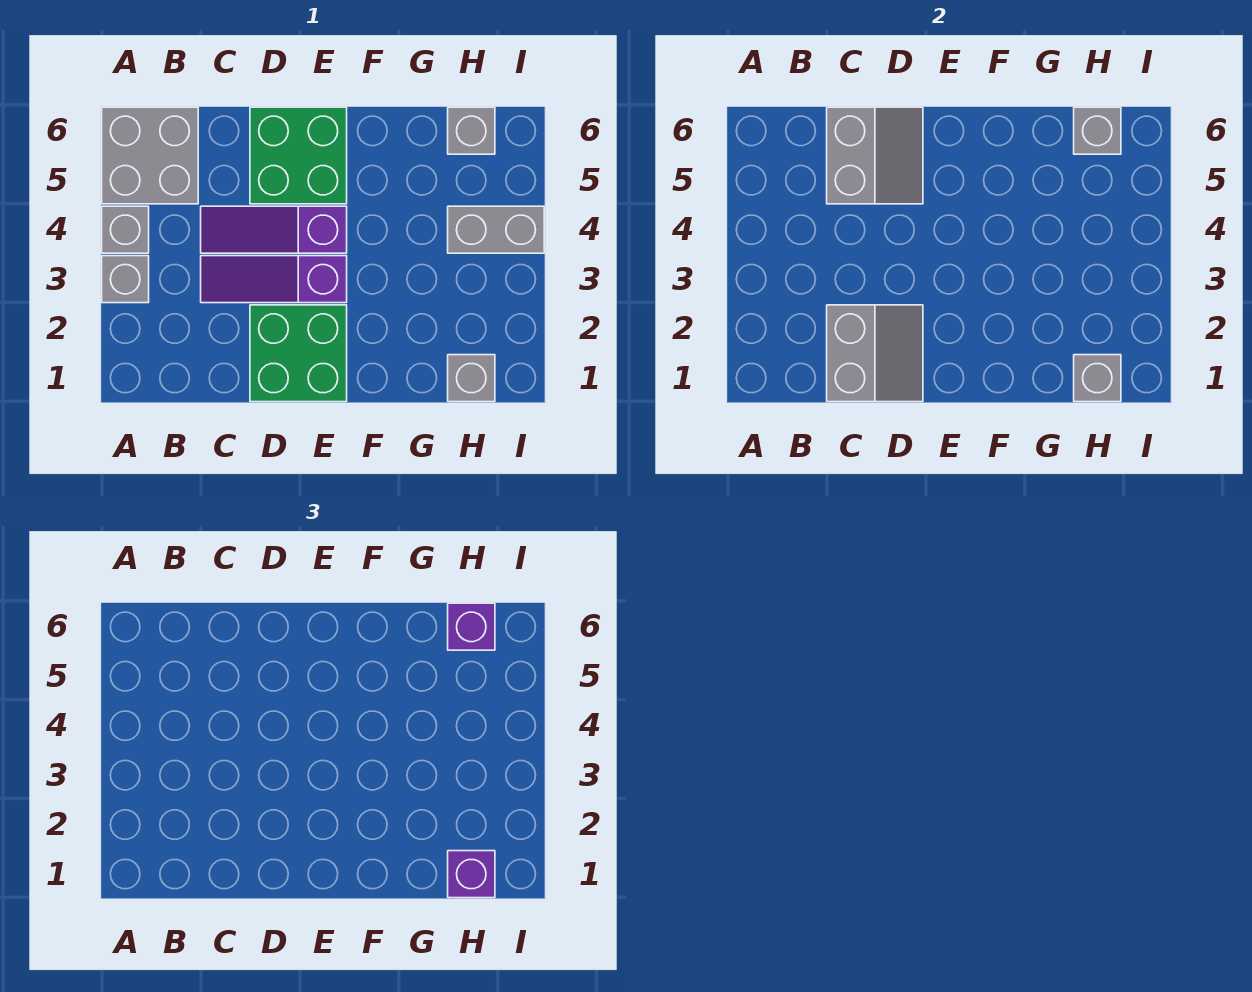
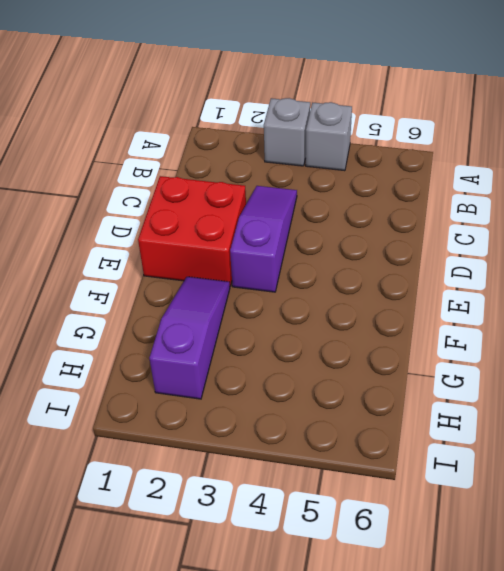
red brick D1:E2 level 1 -> green brick D1:E2 level 1
purple slope F2:H2 level 1 top H -> purple slope C4:E4 level 1 top E
none -> grey brick A5:B6 level 1
none -> green brick D5:E6 level 1
none -> grey brick H1 level 1

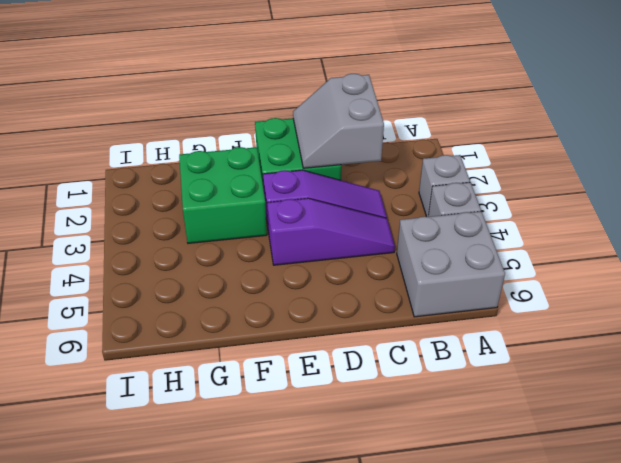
green brick F2:G3 level 1 -> green brick D5:E6 level 1
none -> grey brick H1 level 1
none -> grey brick H4:I4 level 1
none -> grey brick H6 level 1

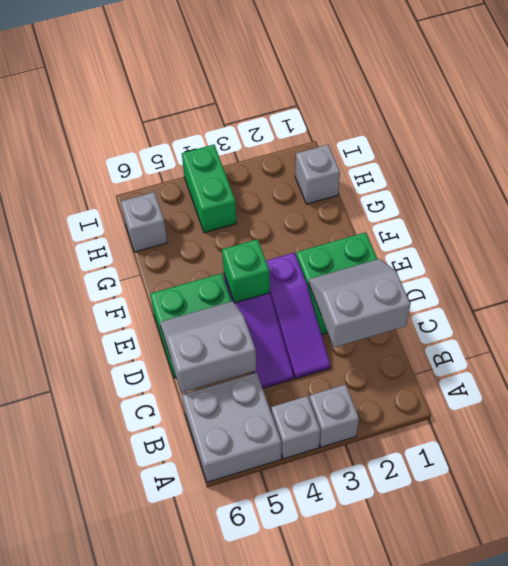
green brick E4 level 2 -> none
green brick H4:I4 level 1 -> grey brick H4:I4 level 1
none -> grey brick H1 level 2
none -> grey brick H6 level 2
none -> purple brick H1 level 3

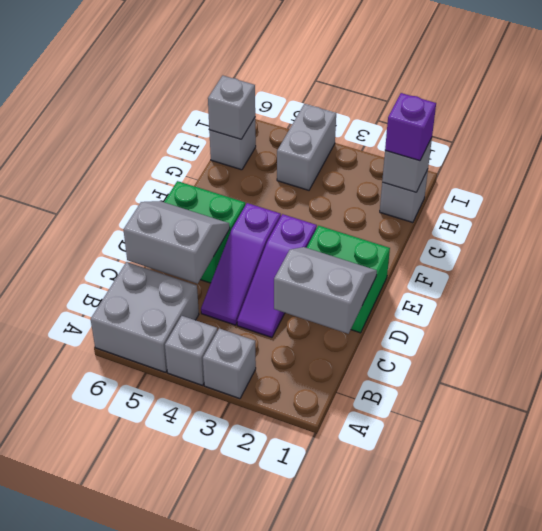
none -> purple brick H6 level 3

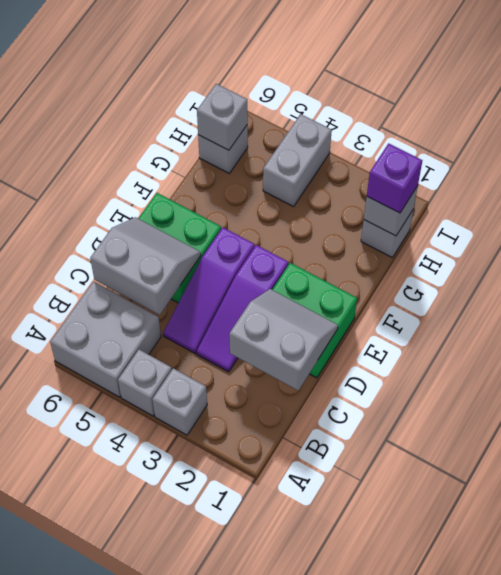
none -> purple brick H6 level 3

